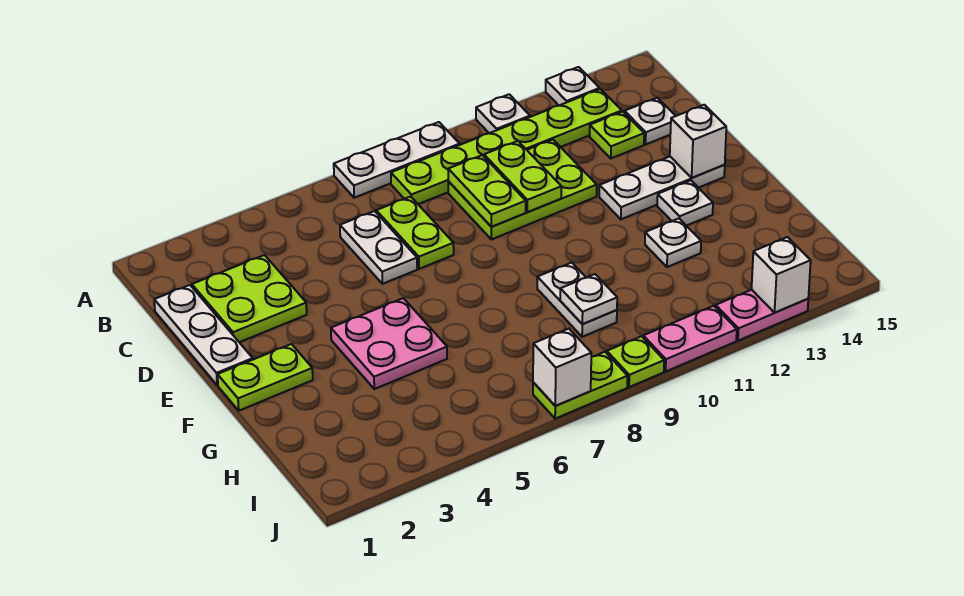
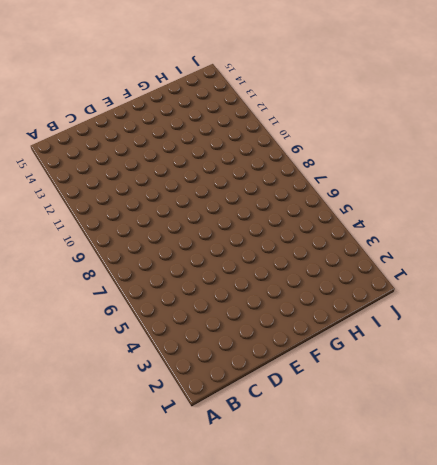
none -> white plate A7:A9 level 1
none -> white plate A11 level 1
none -> white plate A13 level 1

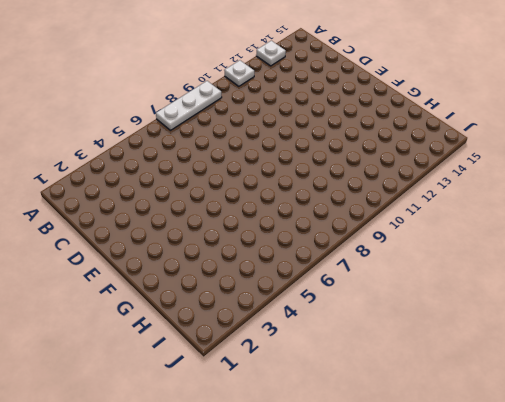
none -> lime plate B8:B13 level 1
none -> white plate C1:E1 level 1
none -> lime plate C2:D3 level 1

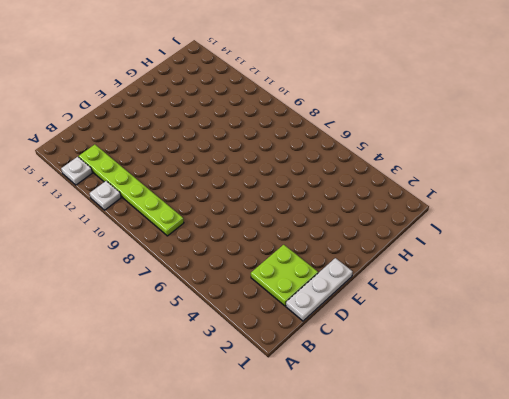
none -> white plate A7:A9 level 1
none -> white plate C6:D6 level 1
none -> lime plate C7:D7 level 1

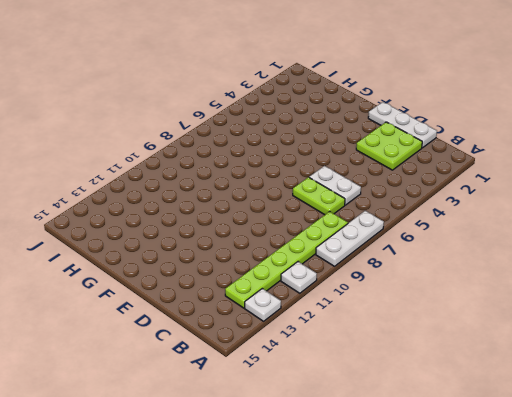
none -> lime plate C9:D11 level 1
none -> lime plate C13 level 1
none -> white plate C14 level 1

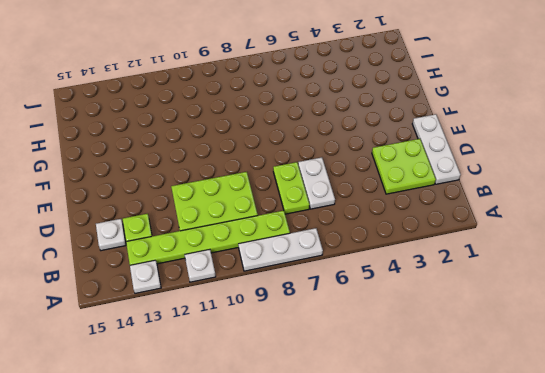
none -> white plate E12:E14 level 1
none -> lime plate F1:F2 level 1
none -> pink plate F4:G5 level 1

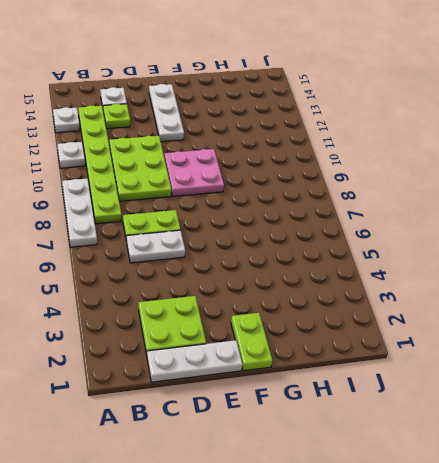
pink plate E9:F10 level 1 -> pink plate F4:G5 level 1
none -> white plate F13 level 1
none -> white plate G9:H9 level 1
none -> white plate G12 level 1

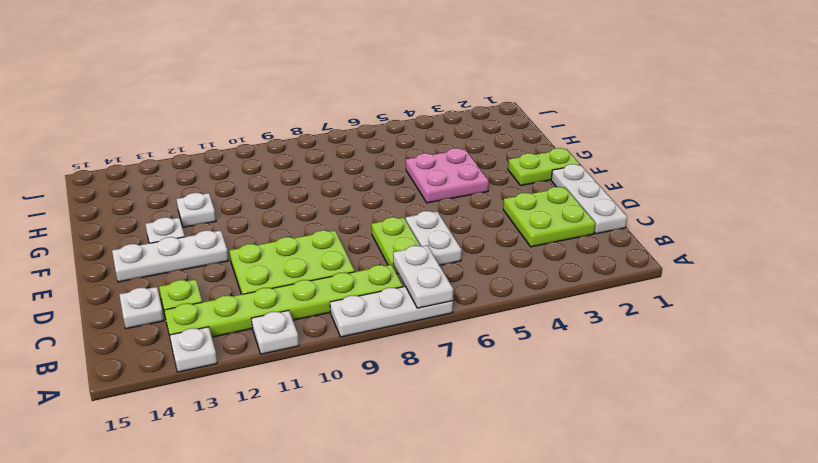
white plate A7:B7 level 2 -> white plate G9:H9 level 1
none -> lime plate J7:J8 level 1
none -> lime plate J9 level 1
none -> pink plate J10:J11 level 1

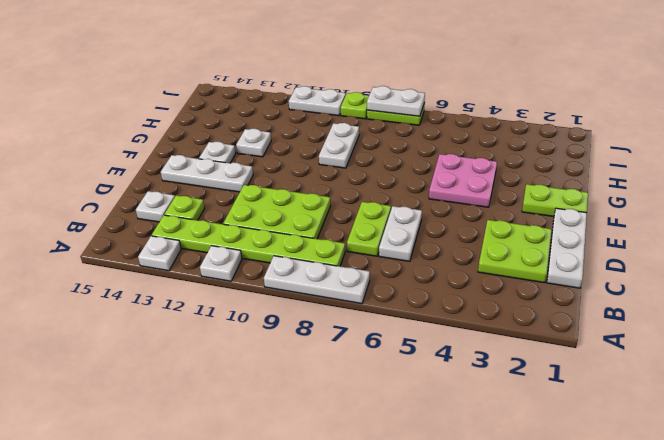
white plate J7:J8 level 2 -> white brick J7 level 2
white plate J10:J11 level 1 -> pink plate J10:J11 level 1
none -> pink plate J12:J13 level 1
none -> lime plate C9:D9 level 2
none -> lime plate C10:D10 level 2

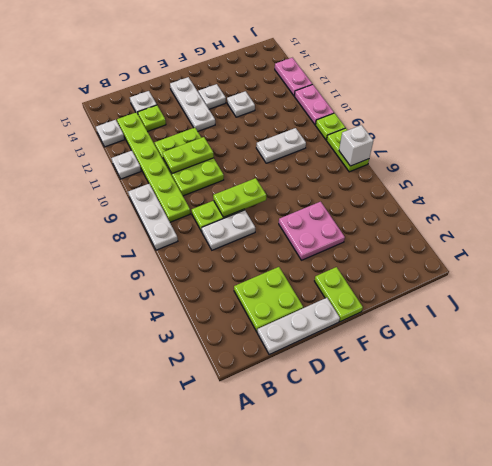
lime plate D7:E7 level 2 -> lime plate C9:D9 level 2
none -> white brick E14 level 2
none -> white plate H9 level 2
none -> white brick J13 level 2

